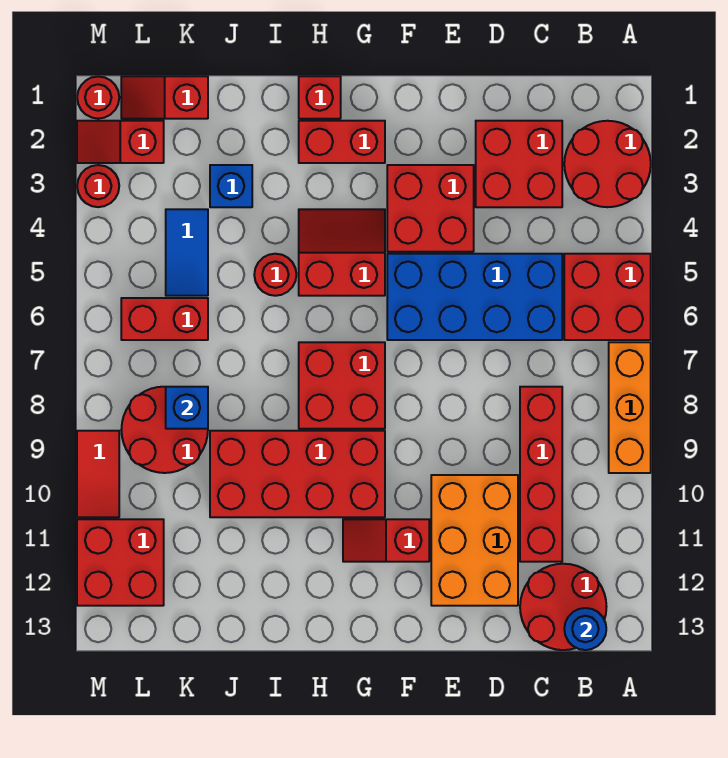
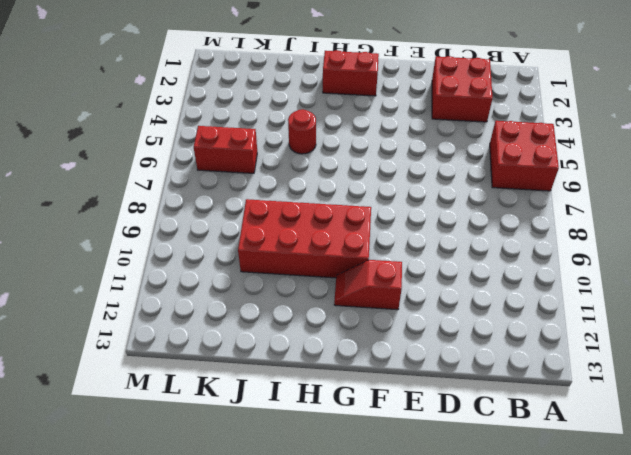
none -> red round brick A2:B3 level 1
none -> orange brick A7:A9 level 1
none -> red round brick B12:C13 level 1

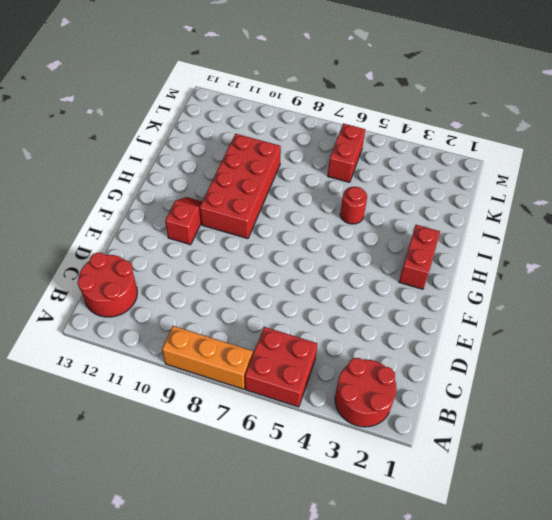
none -> red brick C2:D3 level 1
none -> blue brick C5:F6 level 1
none -> red brick C8:C11 level 1

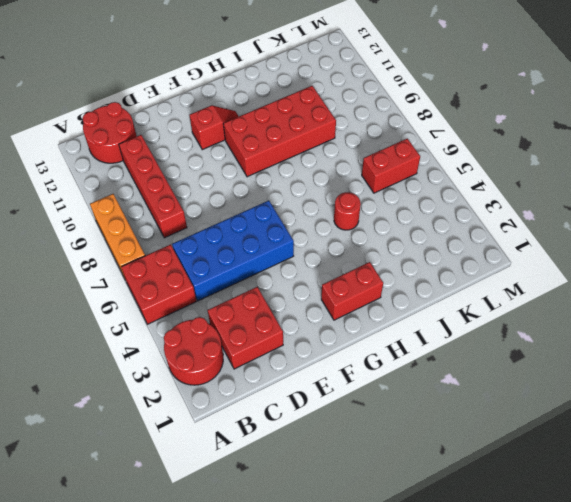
none -> orange brick D10:E12 level 1
none -> red brick E3:F4 level 1
none -> red slope G4:H5 level 1 top 5

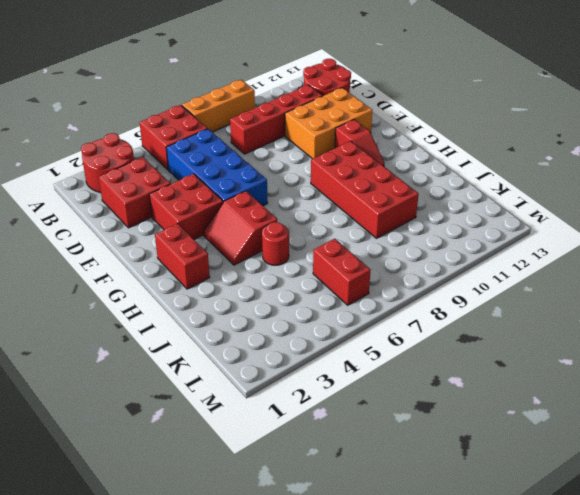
none -> red brick G7:H8 level 1
none -> red brick H1 level 1
none -> blue brick J3 level 1

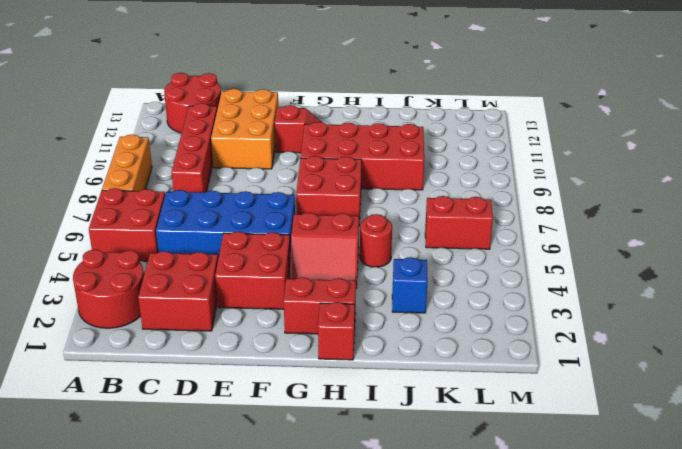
none -> red slope K1:L1 level 1 top K
none -> blue tile K4:K5 level 1
none -> red round brick K8:L9 level 1

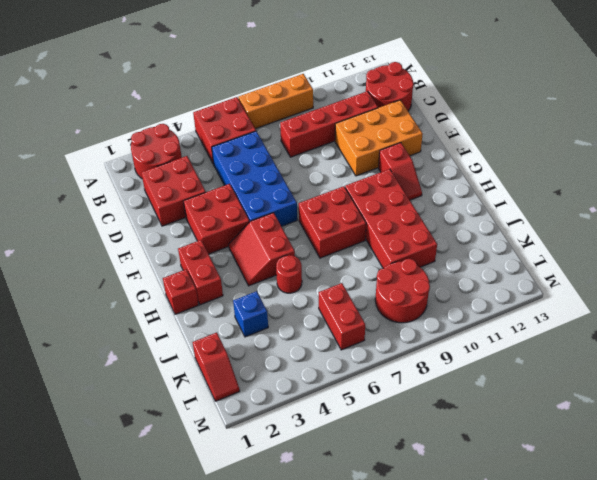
none -> blue tile K4:K5 level 1
none -> red slope L2:M2 level 1 top L
none -> red brick L11:M12 level 1

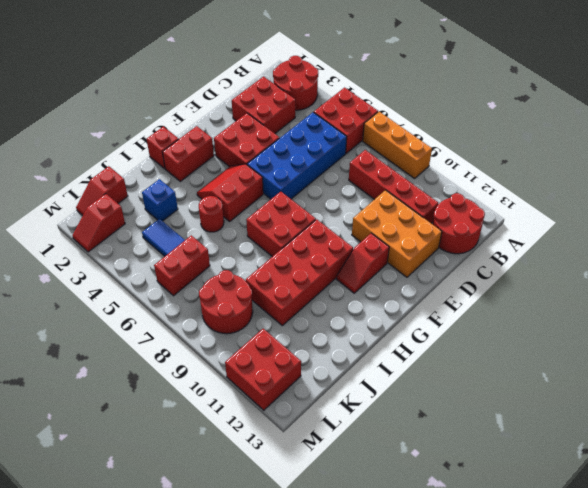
none -> red round brick M1 level 1
none -> red round brick M3 level 1
none -> red tile M9:M10 level 1

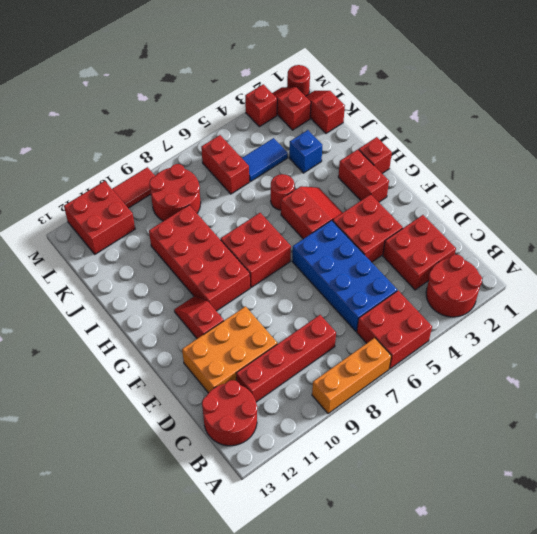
red brick M3 level 1 -> red round brick M3 level 1
none -> blue round brick B13 level 2
none -> blue brick K8 level 2

